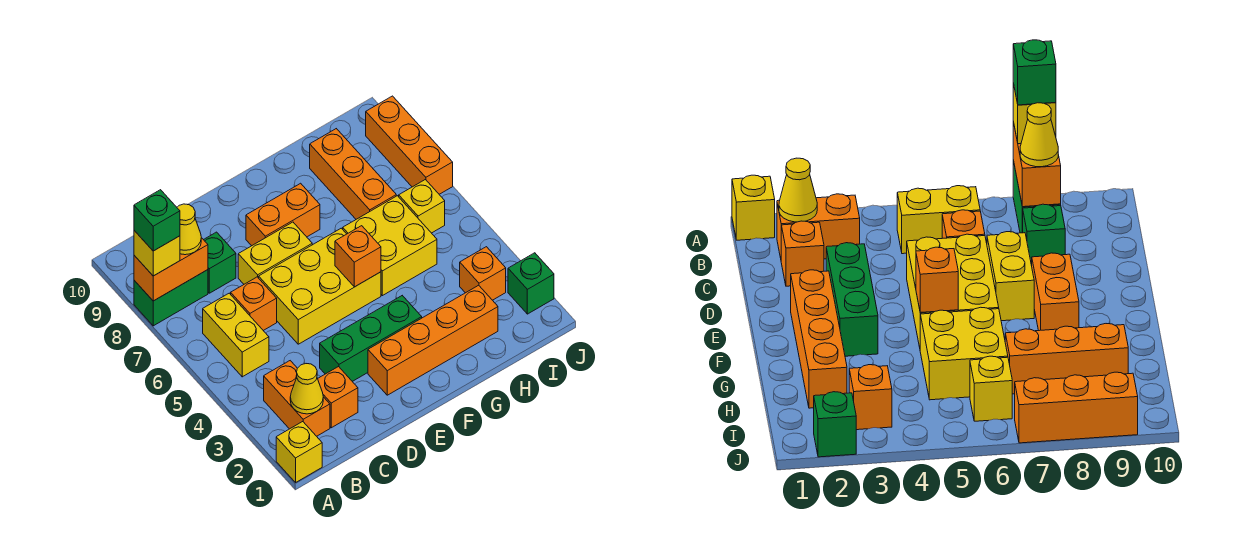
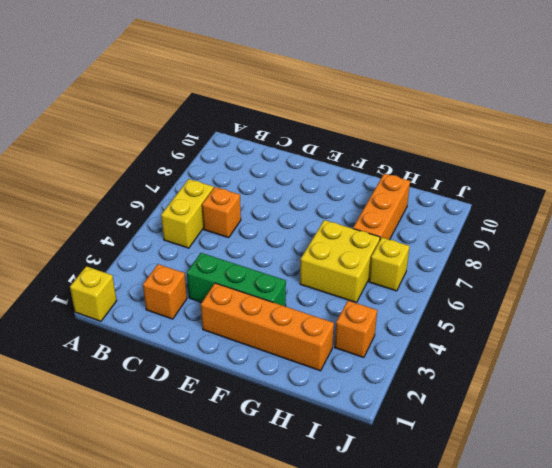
none -> green brick A8:B8 level 1
none -> orange brick B2:B3 level 1
none -> green brick C8 level 1

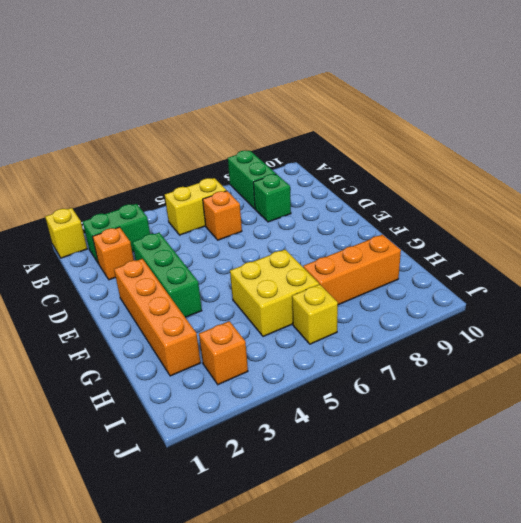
green brick B2:B3 level 1 -> orange brick B2:B3 level 1
none -> yellow brick D5:F6 level 1
none -> yellow brick D7:E7 level 1
none -> orange brick E8:F8 level 1

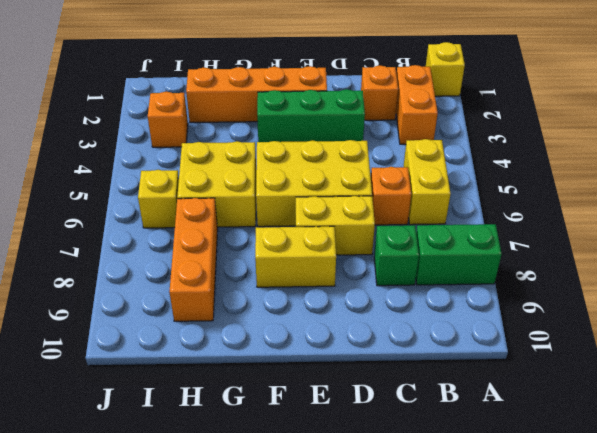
yellow brick E8:F8 level 1 -> orange brick E8:F8 level 1
none -> green brick J2 level 1
none -> orange brick J7:J9 level 1
none -> orange brick A8:B8 level 2

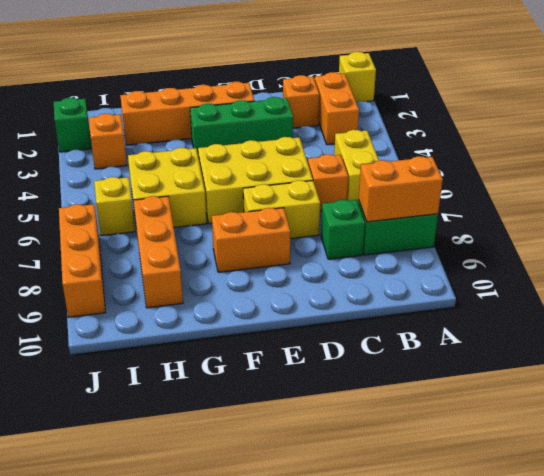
none -> yellow cone B2 level 2
none -> orange brick F5 level 2
none -> yellow brick A8 level 3

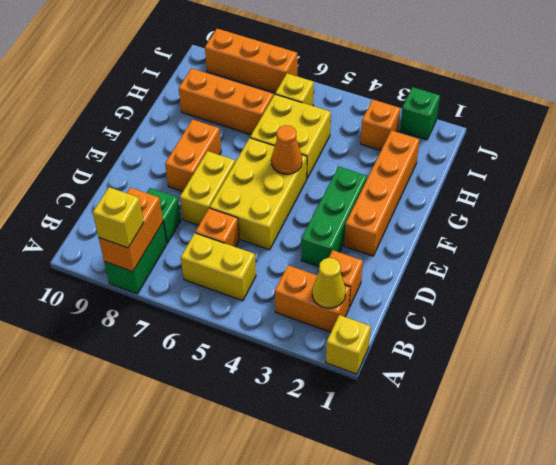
orange cone F5 level 2 -> orange brick F5 level 2
none -> yellow cone B8 level 3
none -> green brick A8 level 4

